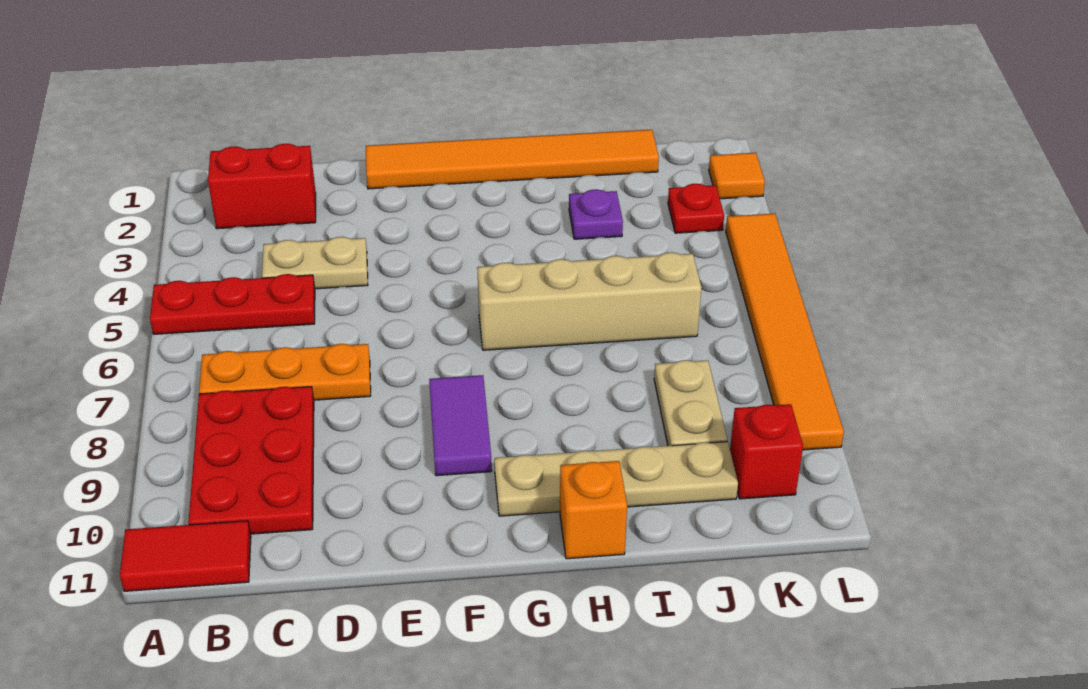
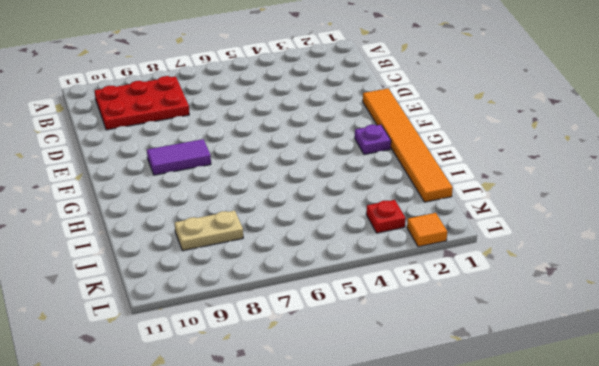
purple plate G2 level 1 -> purple plate I3 level 1
none -> red plate A5:C5 level 1
none -> red tile A11:B11 level 1
none -> red brick B2:C2 level 1

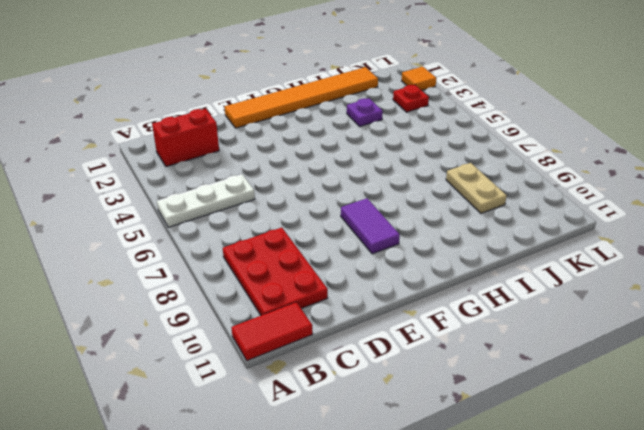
white plate A5:C5 level 1 -> red plate A5:C5 level 1
none -> orange plate B7:D7 level 1
none -> tan plate C4:D4 level 1
none -> tan brick G6:J6 level 1

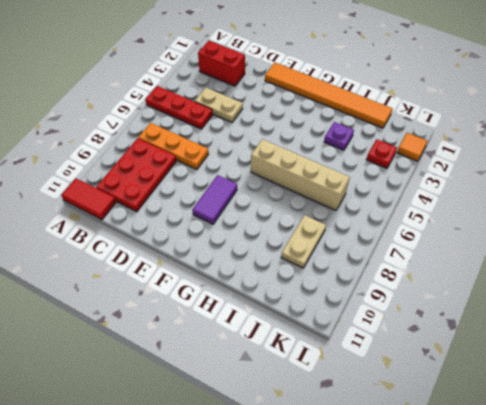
none -> tan plate G10:J10 level 1
none -> orange brick H11 level 1
none -> red brick K10 level 1

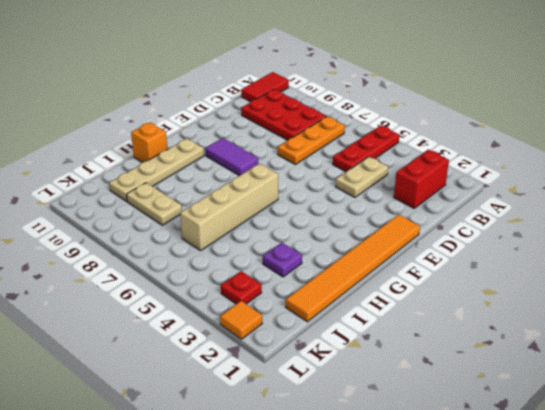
none -> red brick K10 level 1
none -> orange tile L4:L9 level 1

